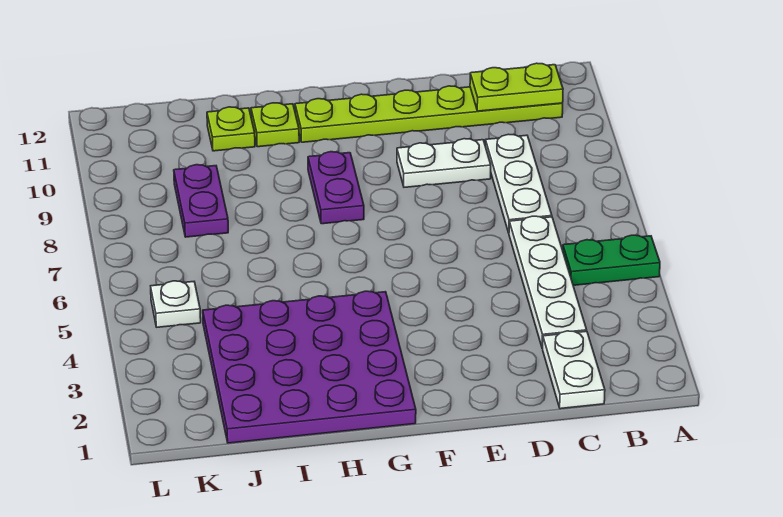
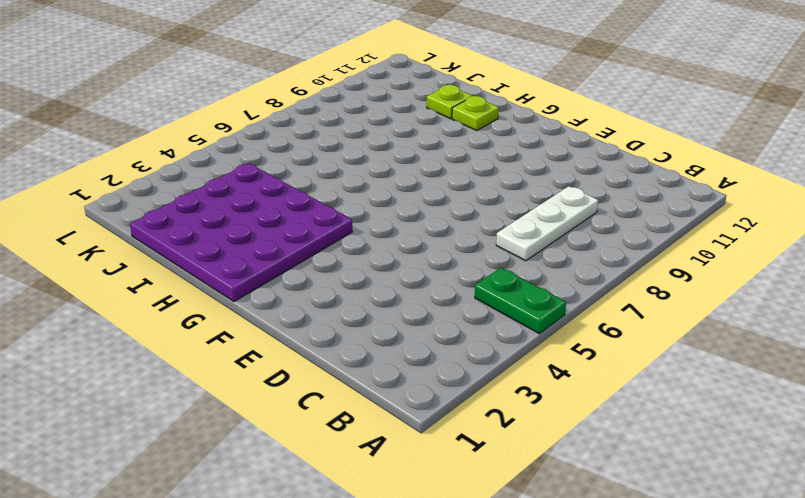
none -> lime plate B11:G11 level 1
none -> white plate C1:C2 level 1
none -> white plate C3:C6 level 1

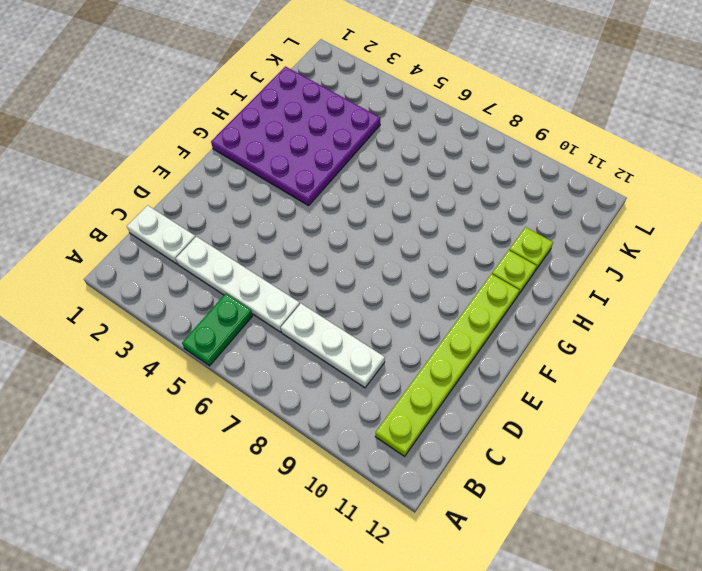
none -> white plate D9:E9 level 1
none -> purple plate G8:G9 level 1
none -> purple plate J8:J9 level 1

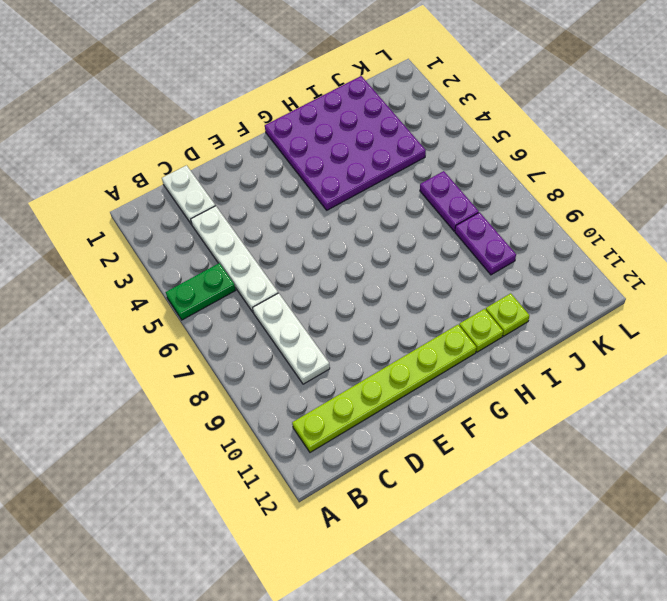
purple plate J6:J7 level 1 -> purple plate G8:G9 level 1
none -> white plate D9:E9 level 1
none -> white plate K5 level 1
none -> lime plate B11:C11 level 2

